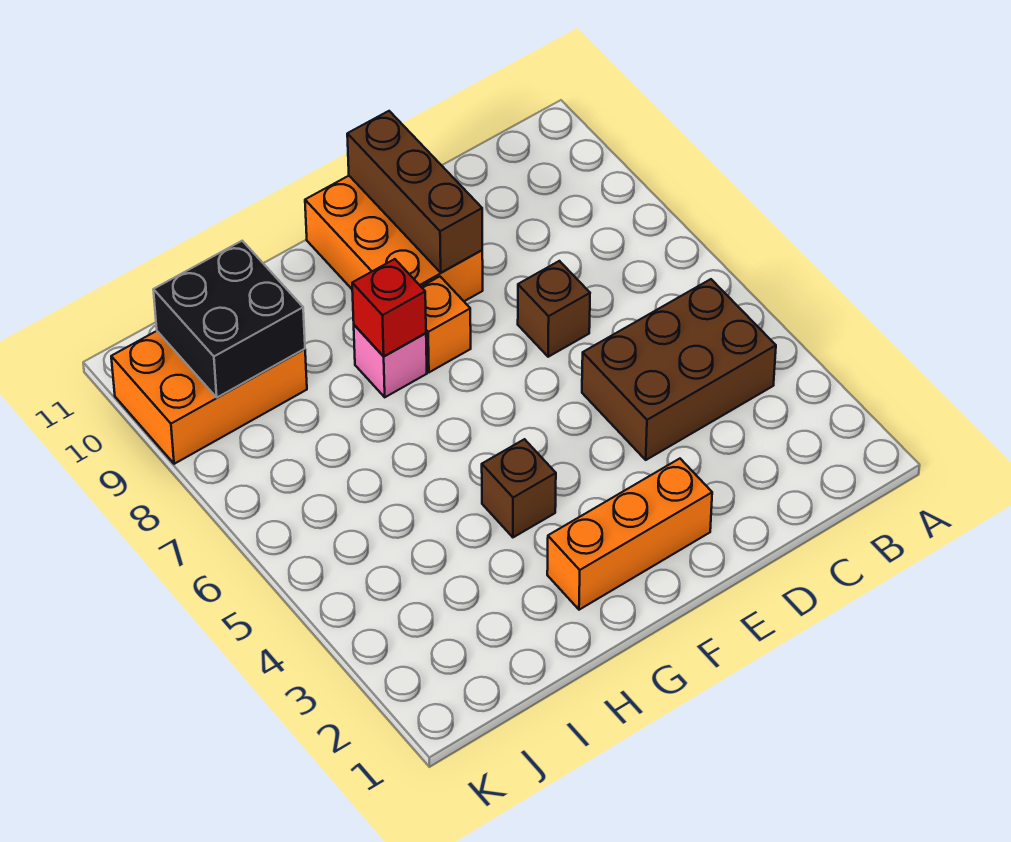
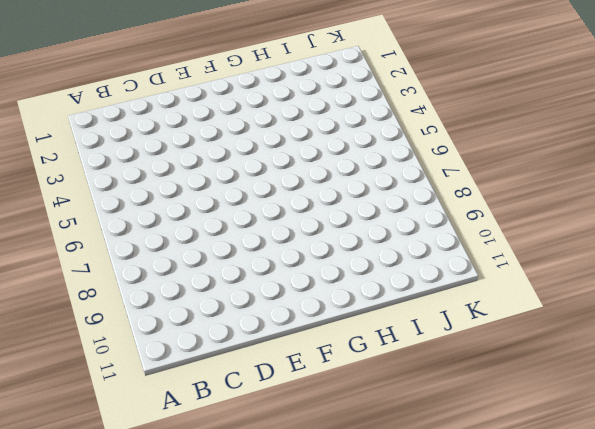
none -> brown brick B4:D5 level 1
none -> brown brick D7 level 1

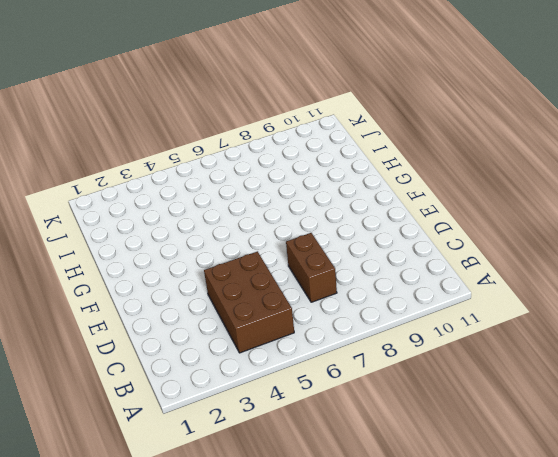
brown brick C7:D7 level 1 -> brown brick D7 level 1
none -> orange brick E2:G2 level 1
none -> orange brick E9:F11 level 1

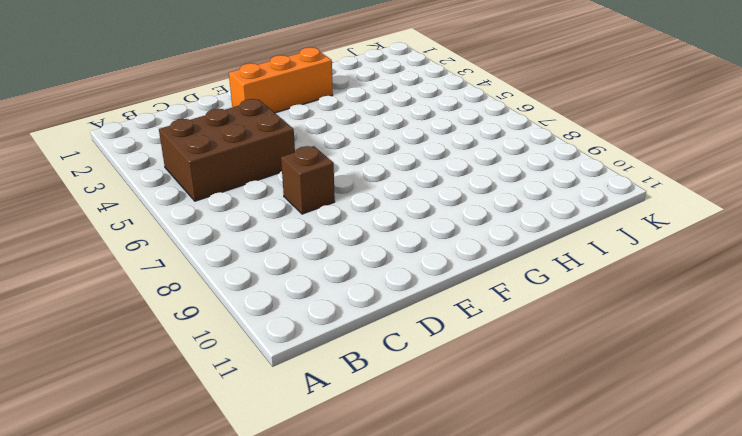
none -> orange brick E9:F11 level 1
none -> orange brick F8 level 1

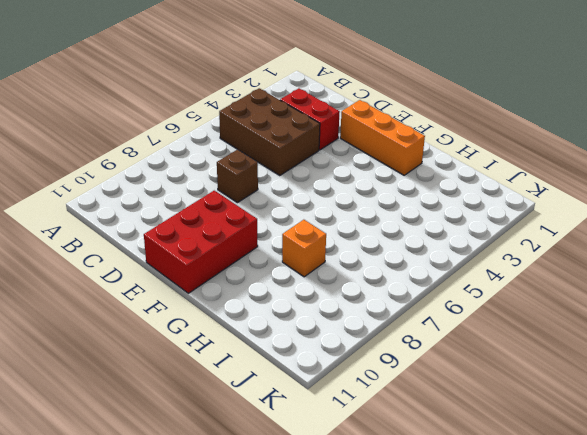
red brick C3:D3 level 1 -> none
red brick E9:F11 level 1 -> orange brick E9:F11 level 1
orange brick H8 level 1 -> orange brick F8 level 1
none -> brown brick G4 level 1
none -> pink brick G8 level 1

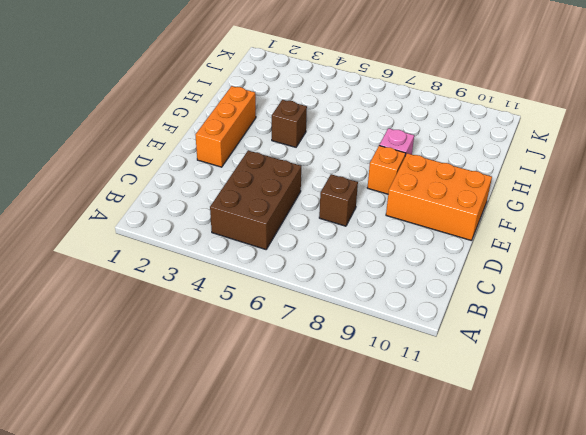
none -> orange brick I9:K10 level 1
none -> brown brick E9:E11 level 2

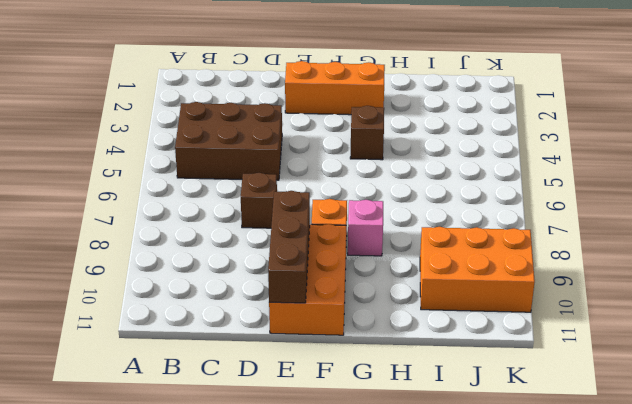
none -> red brick G8 level 2
none -> black brick I9:J10 level 2

